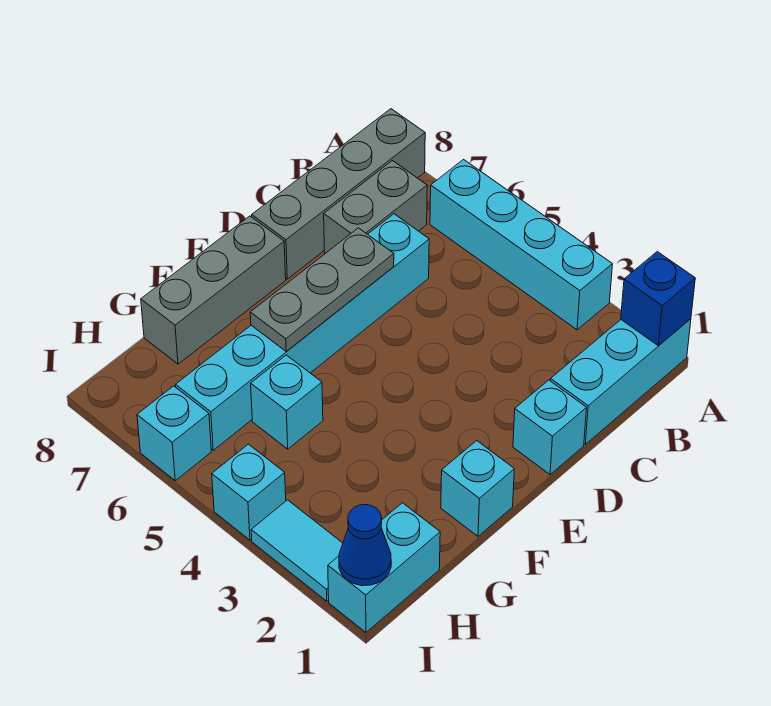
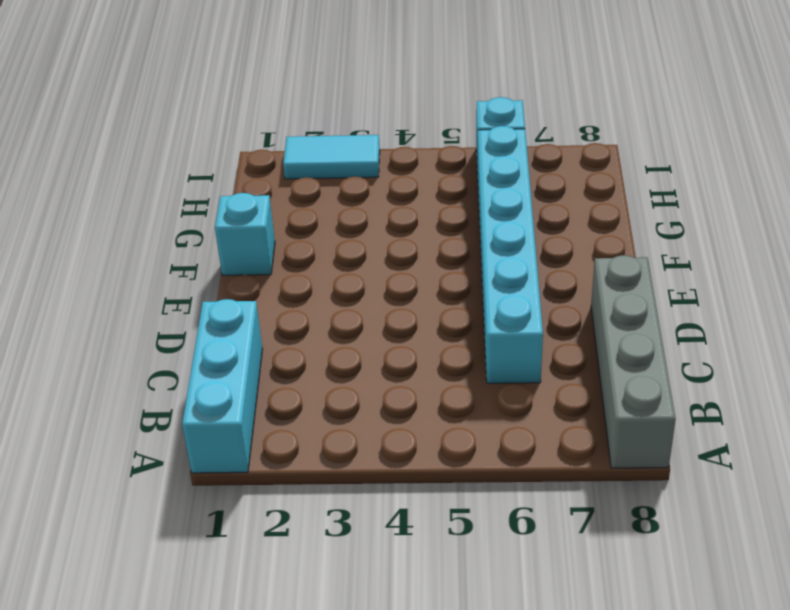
none -> cyan brick A3:A6 level 1
none -> grey brick B7:C7 level 1
none -> cyan brick D1 level 1

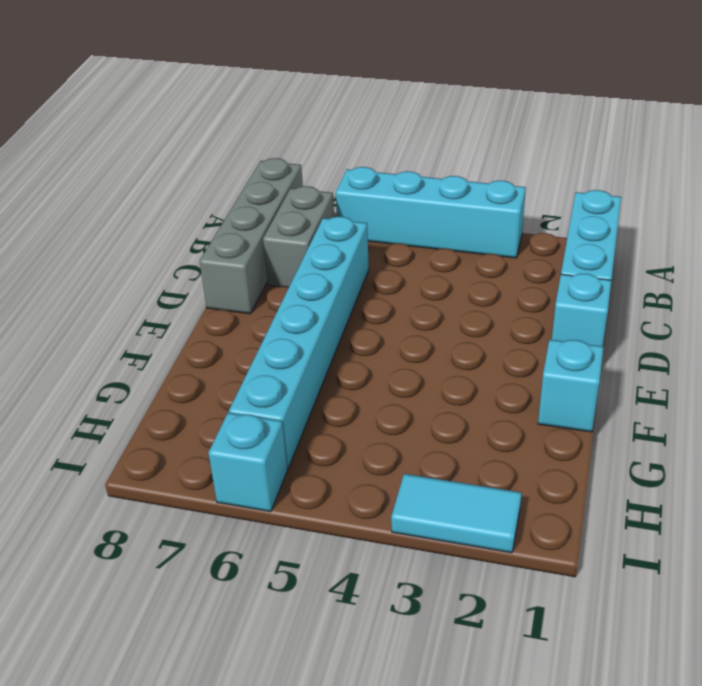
none -> grey brick E8:G8 level 1
none -> cyan brick G5 level 1
none -> cyan brick H1:I1 level 1

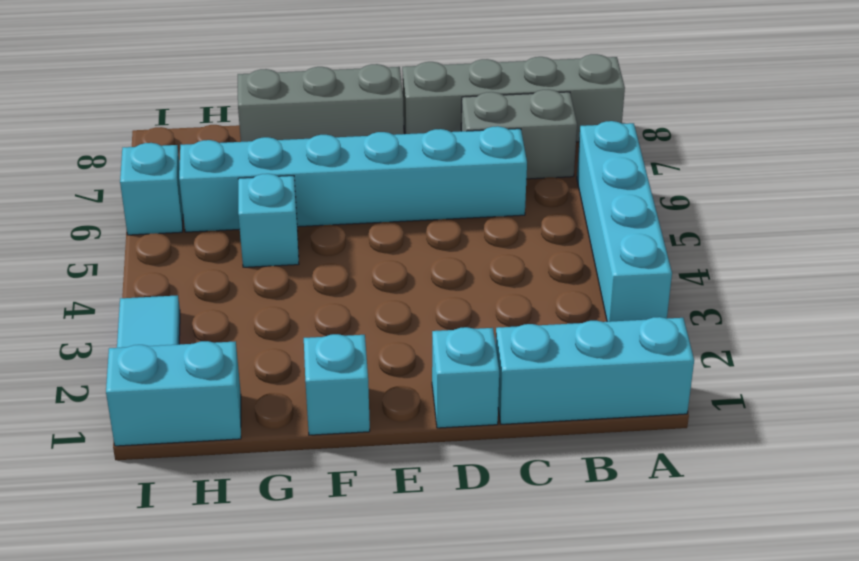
none -> cyan brick I4 level 1
none -> blue brick A1 level 2
none -> grey plate D6:F6 level 2

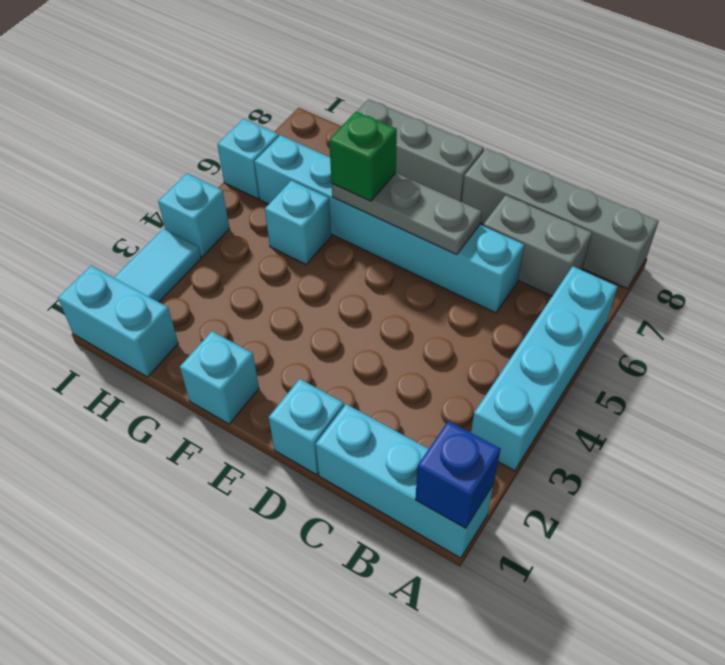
green brick F6 level 3 -> none
none -> blue cone I1 level 2

